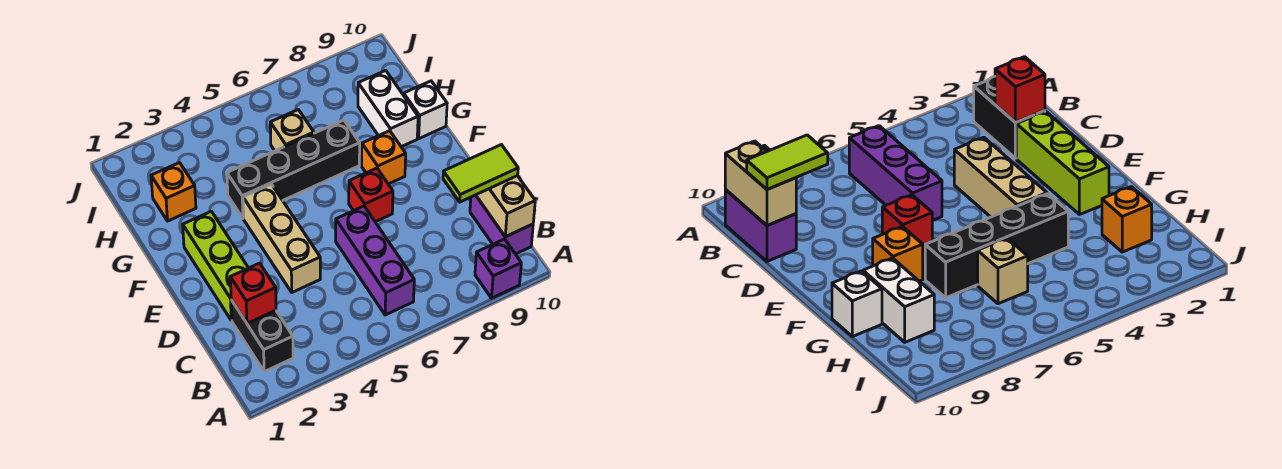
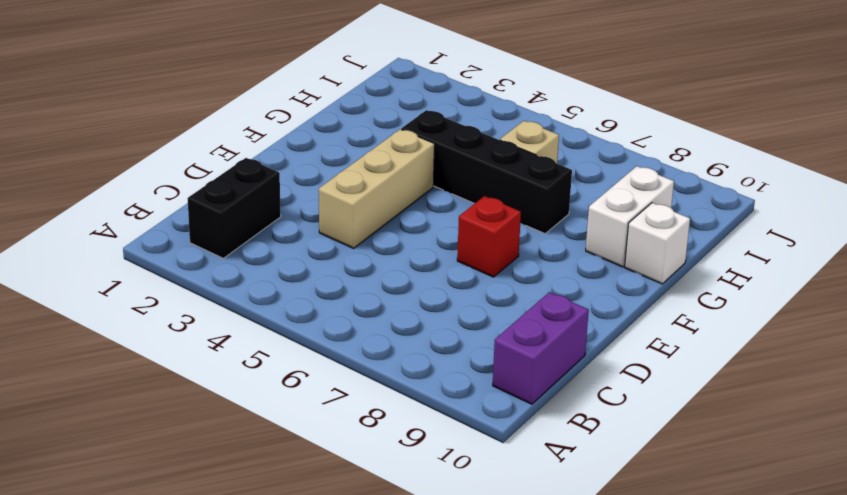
none -> purple brick A9 level 1
none -> purple brick B6:D6 level 1
none -> lime brick D2:F2 level 1

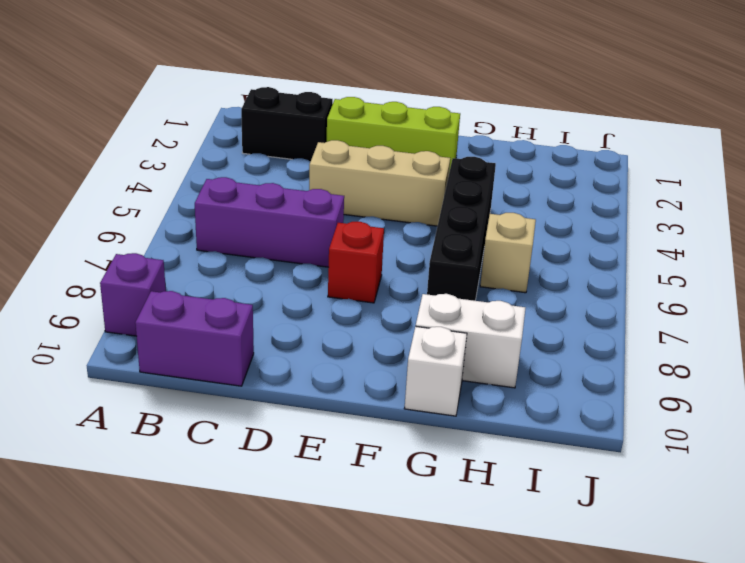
none -> orange brick F8 level 1
none -> orange brick H2 level 1
none -> tan brick B10:C10 level 2

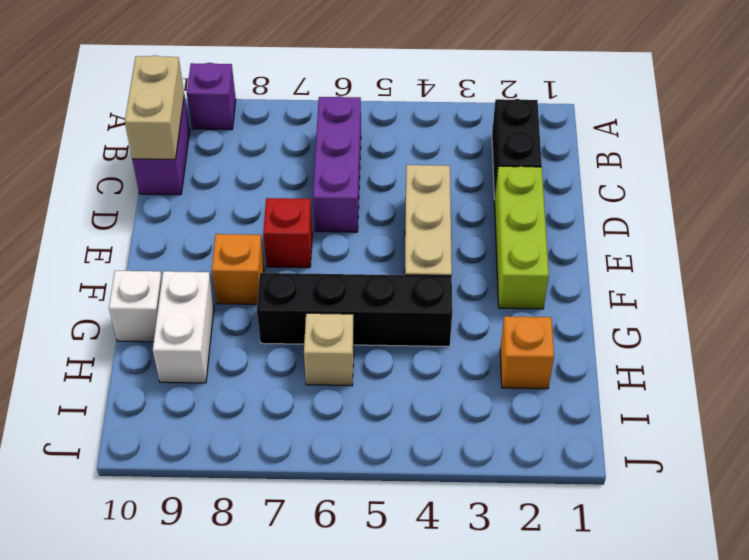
none -> red brick C2 level 2
none -> lime tile C9:C10 level 3

